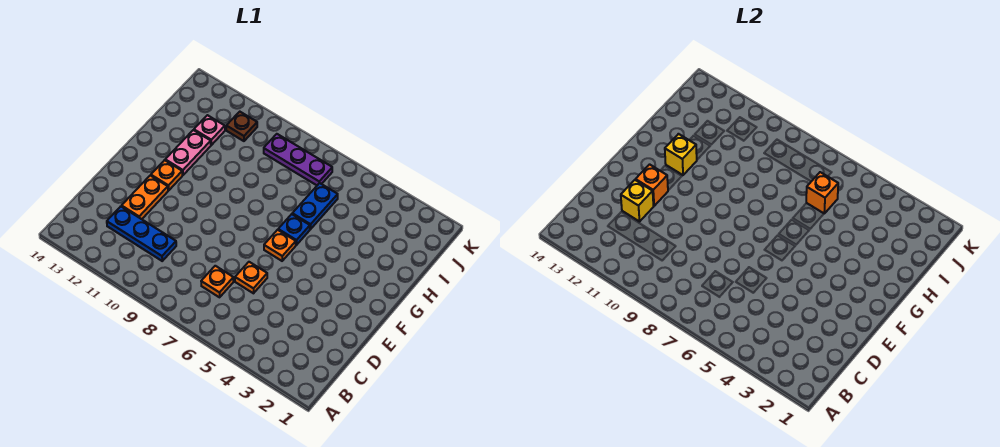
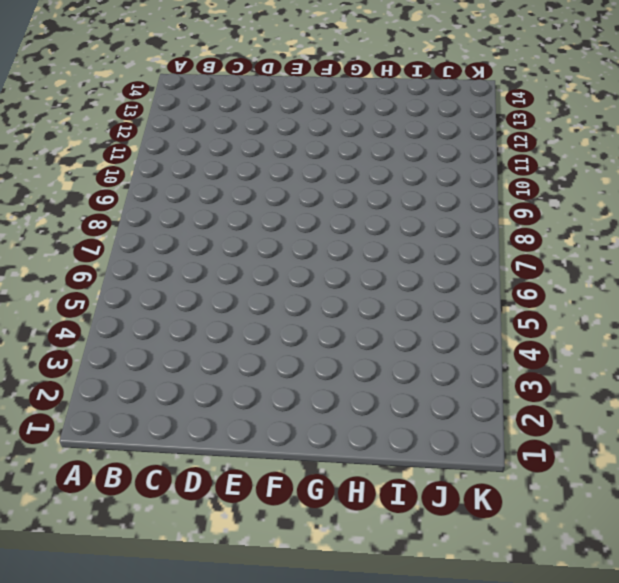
none -> orange plate C7 level 1
none -> blue plate C10:C12 level 1
none -> orange plate D6 level 1

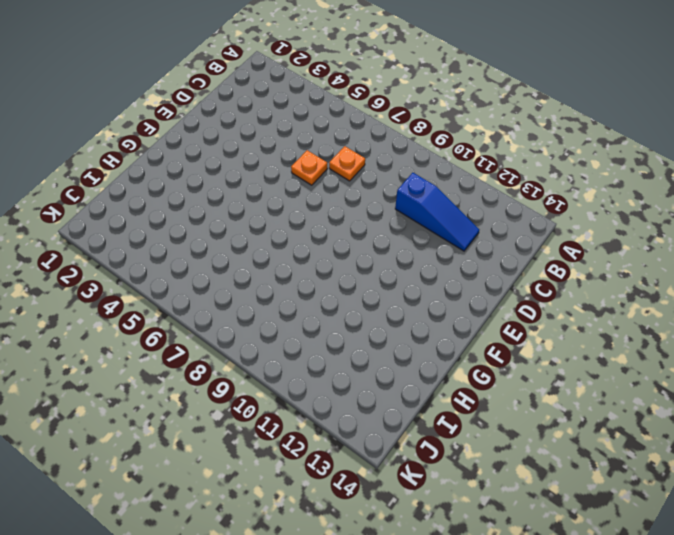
blue slope C10:C12 level 1 top 10 -> blue plate C10:C12 level 1
none -> orange plate D12:E12 level 1
none -> orange plate F6 level 1
none -> orange plate F12 level 1

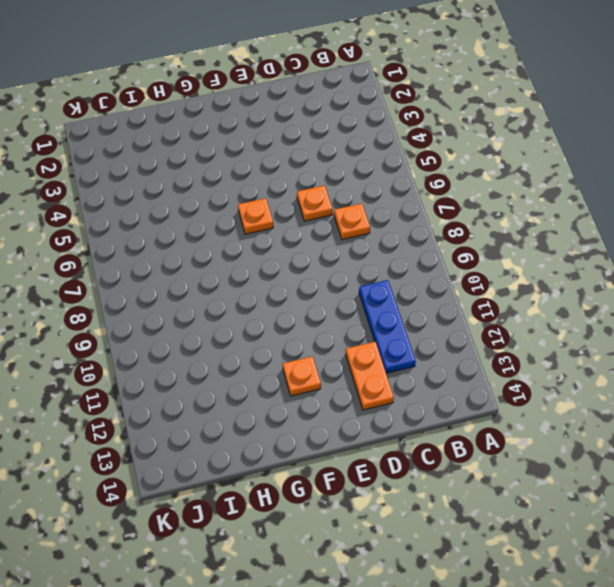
orange plate D12:D13 level 1 -> orange plate D12:E12 level 1
none -> blue plate G6 level 1
none -> pink plate G12:H12 level 1
none -> blue plate H6:I6 level 1

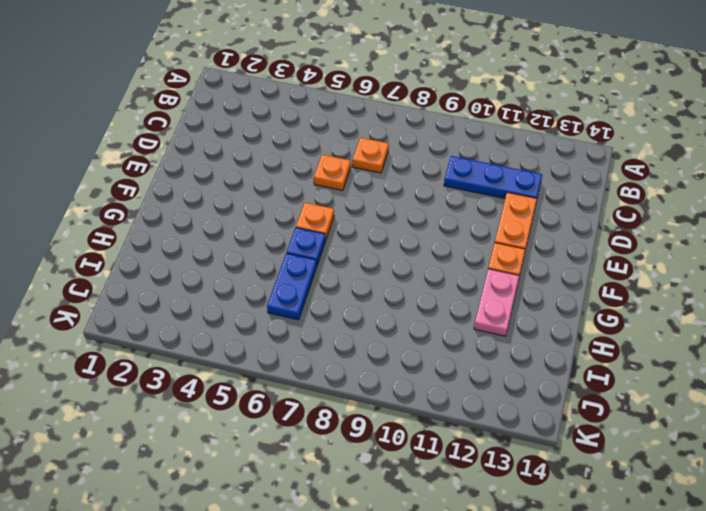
none -> pink plate I12 level 1
none -> purple plate J7:J9 level 1
none -> brown plate J11 level 1

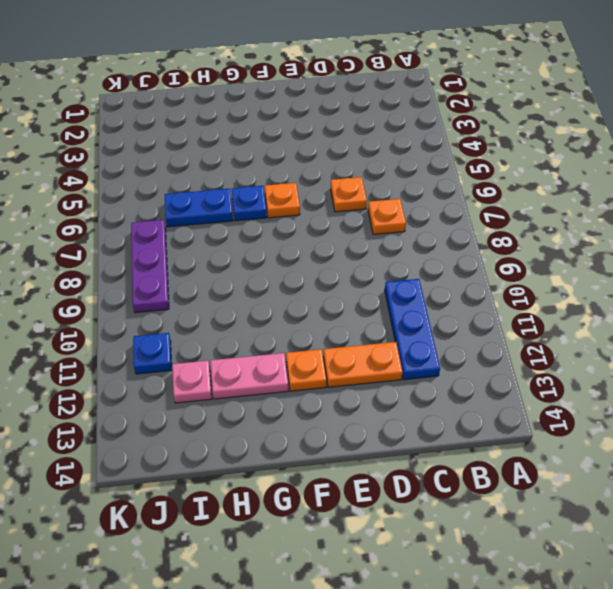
blue plate J11 level 1 -> brown plate J11 level 1
none -> yellow brick D12 level 2
none -> orange brick E12 level 2
none -> yellow brick G12 level 2

